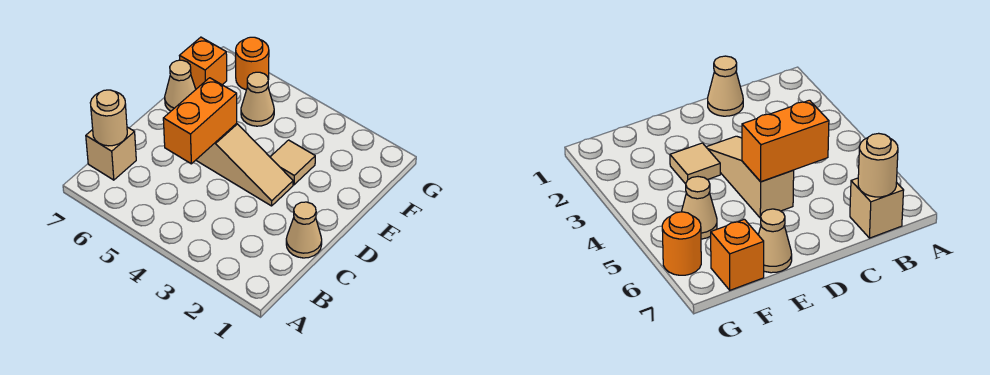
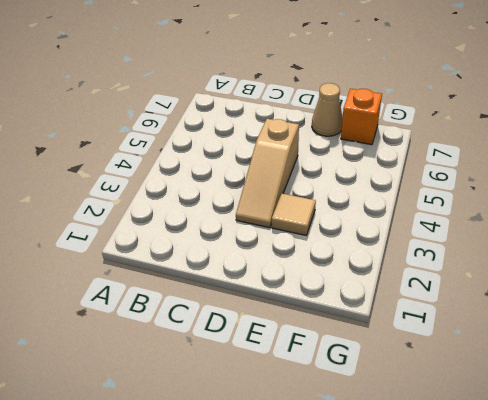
none -> tan brick B7 level 1
none -> tan cone C1 level 1

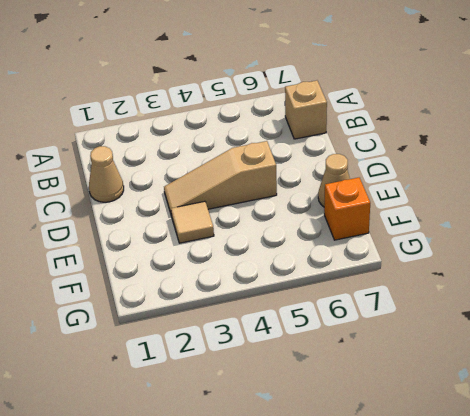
none -> tan cone F5 level 1
none -> orange round brick G6 level 1

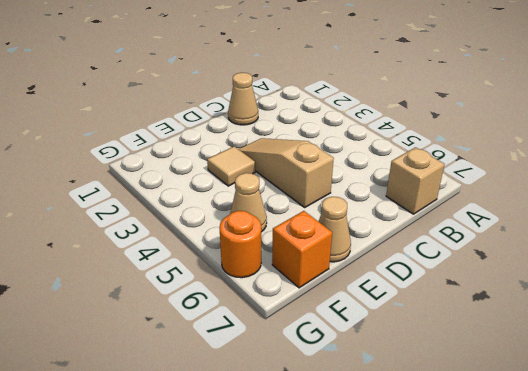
none -> tan round brick B7 level 2
none -> orange brick C5:D5 level 2

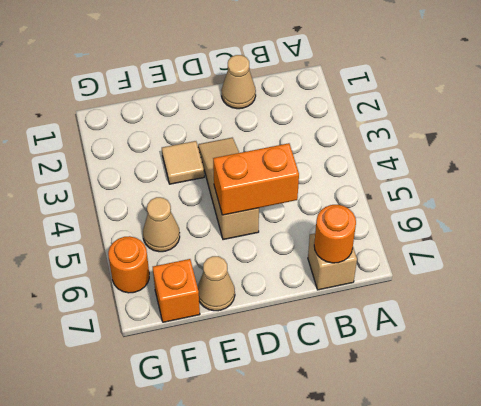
orange round brick B7 level 2 -> tan round brick B7 level 2

